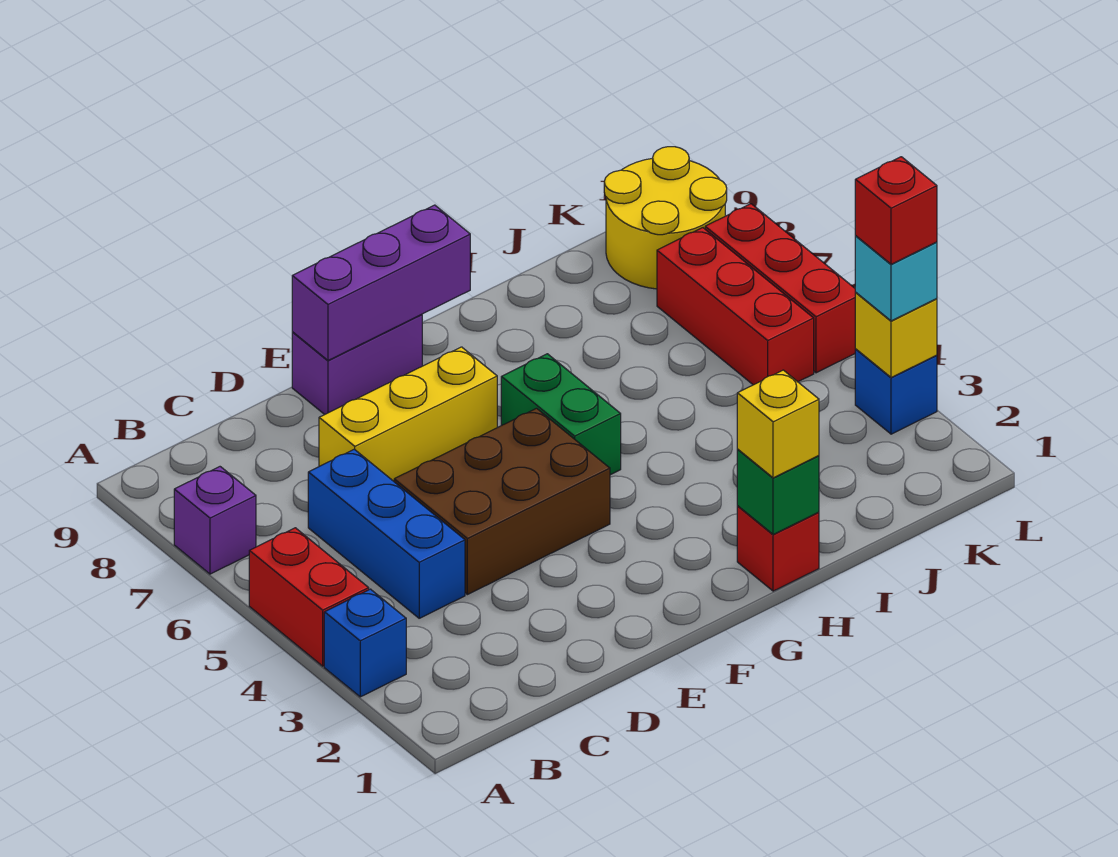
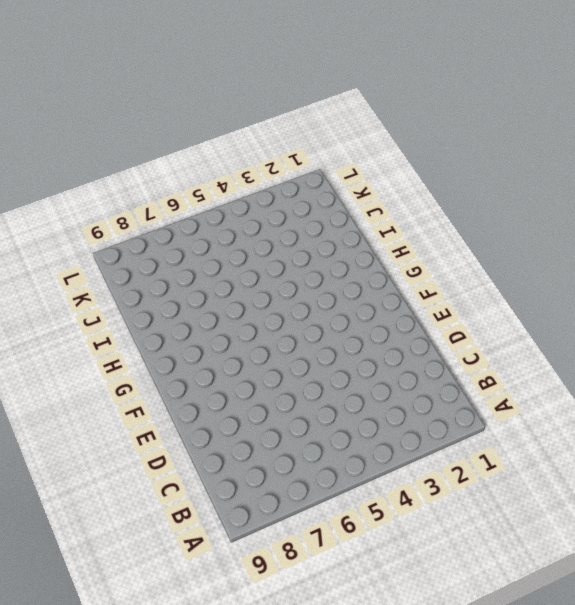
none -> blue brick A3 level 1
none -> red brick A4:A5 level 1
none -> purple brick A7 level 1

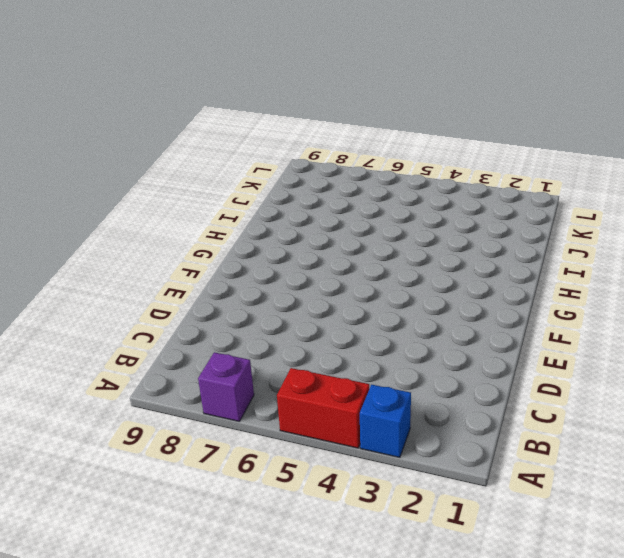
none -> blue brick C4:C6 level 1
none -> brown brick D4:F5 level 1
none -> yellow brick D7:F7 level 1

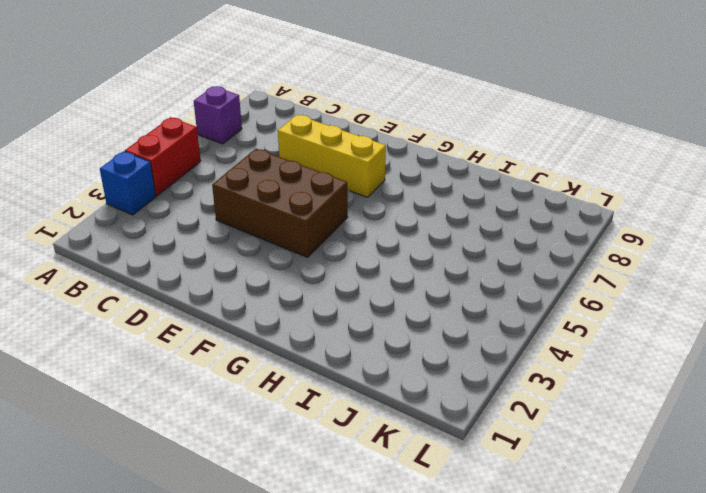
none -> blue brick C4:C6 level 1
none -> purple brick E9:F9 level 1
none -> green brick G5:G6 level 1

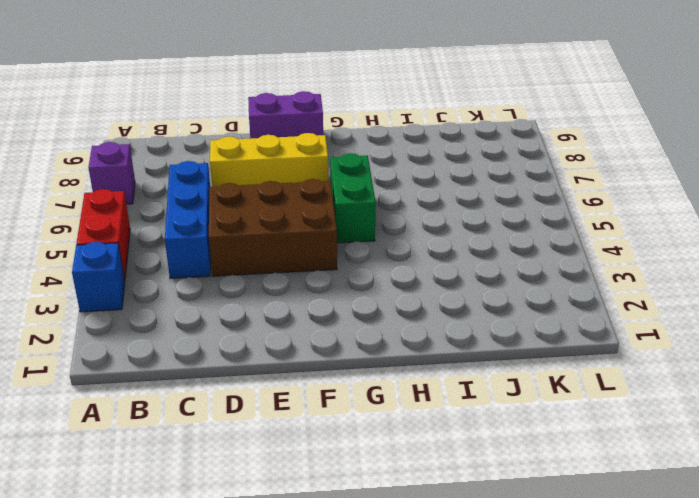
none -> red brick H1 level 1
none -> red brick K5:K7 level 1
none -> yellow round brick K8:L9 level 1

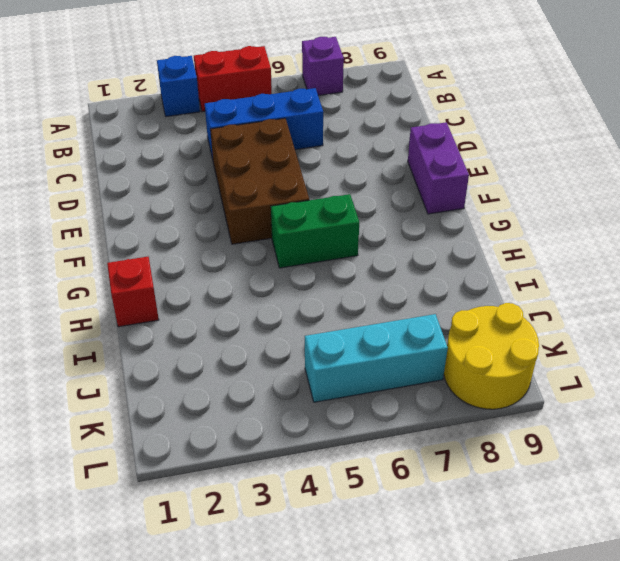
cyan brick K5:K7 level 1 -> red brick K5:K7 level 1
none -> yellow brick D7:F7 level 1
none -> blue brick L3 level 1
none -> red brick L5:L7 level 1

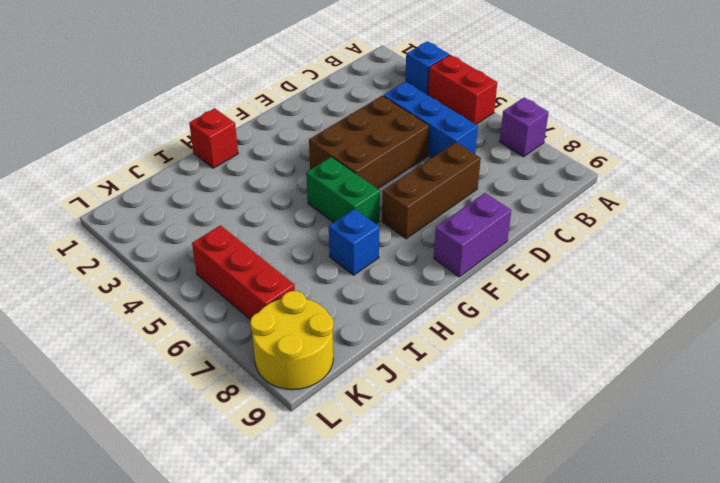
brown brick D7:F7 level 1 -> yellow brick D7:F7 level 1
blue brick H7 level 1 -> blue brick L3 level 1
none -> red brick L5:L7 level 1
none -> purple brick E9:G9 level 2
none -> green brick H1 level 2

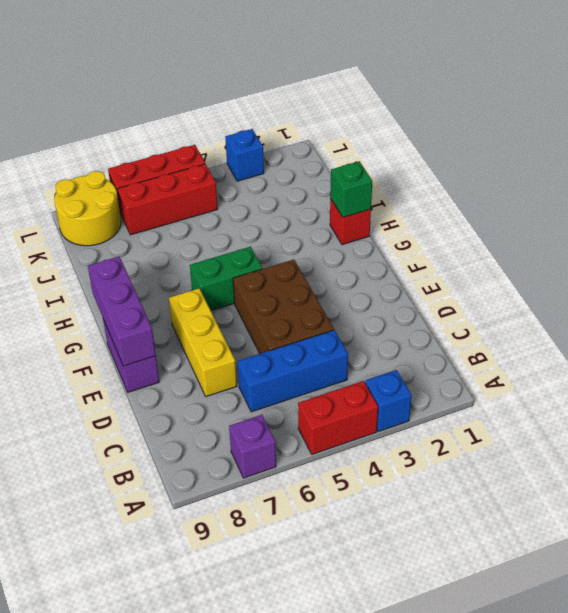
none -> yellow brick L3 level 2
none -> yellow brick H1 level 3
none -> cyan brick L3 level 3

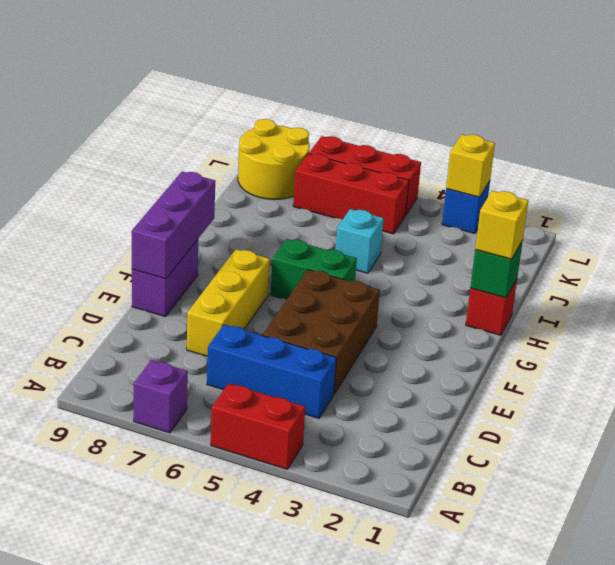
cyan brick I5 level 1 -> cyan brick L3 level 3
none -> blue brick A3 level 1
none -> red brick L3 level 4

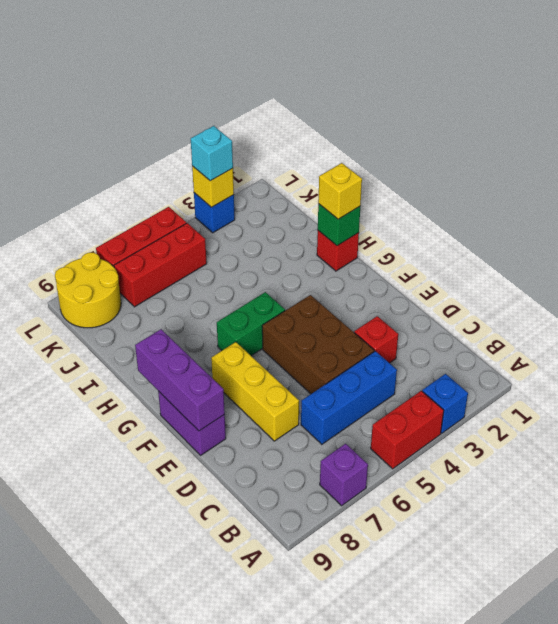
red brick D3 level 1 -> red brick L3 level 4

